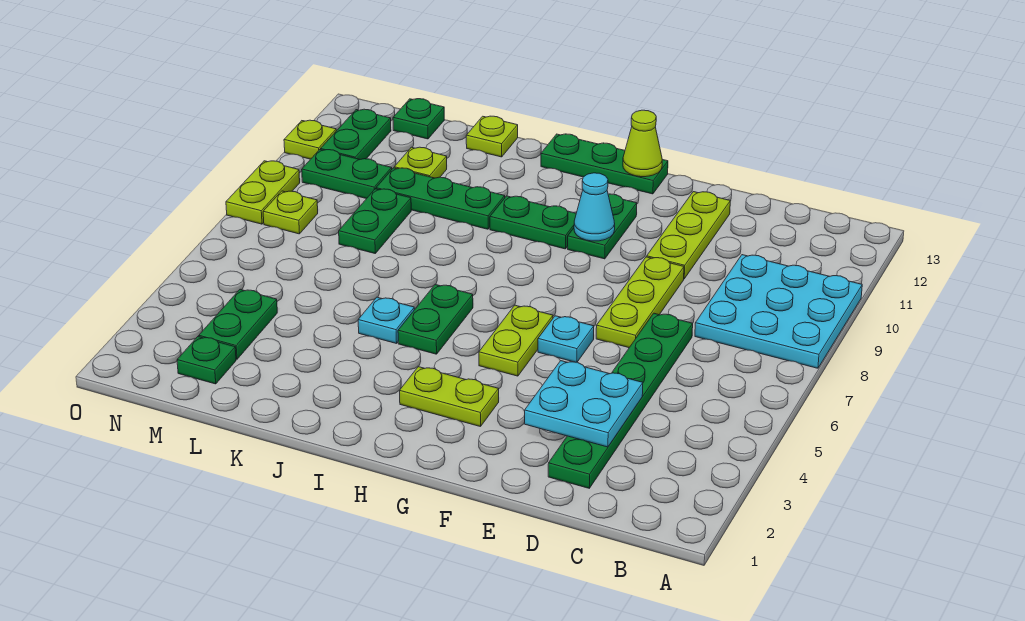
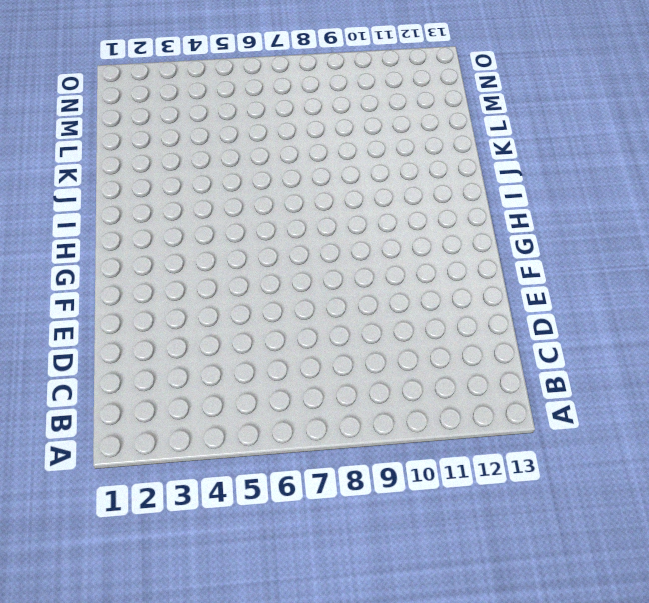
none -> cyan plate A8:C10 level 1
none -> green plate D2:D7 level 1
none -> lime plate E7:E9 level 1

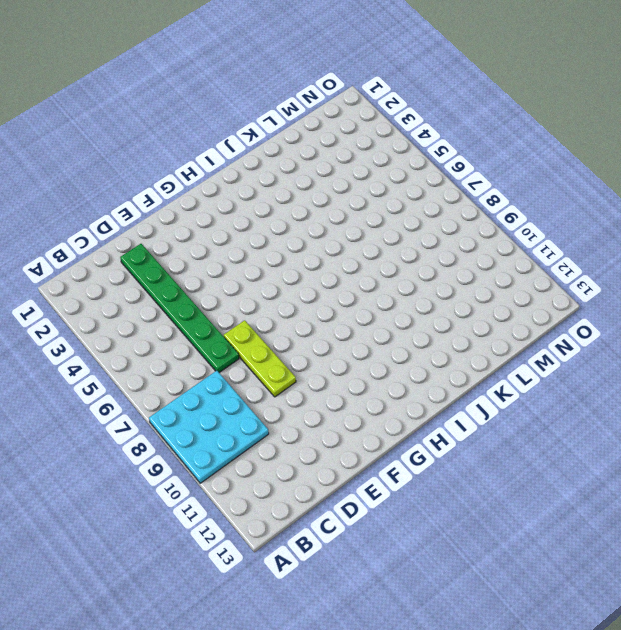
none -> lime plate E10:E12 level 1
none -> cyan plate F6 level 1
none -> lime plate G3:H3 level 1

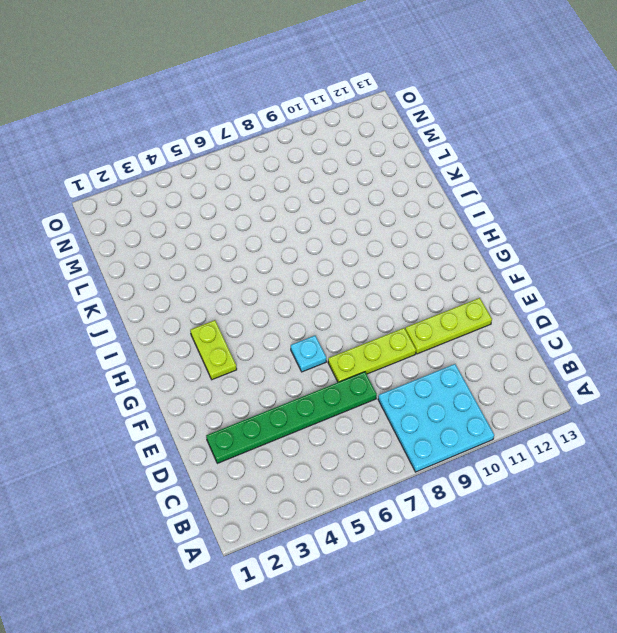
none -> lime plate G5:G6 level 1
none -> green plate G10:G11 level 1
none -> green plate G13:I13 level 1

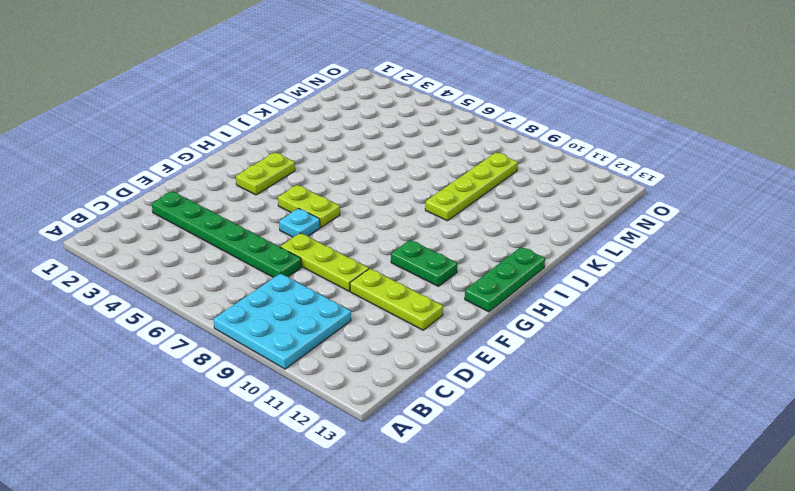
lime plate J9:M9 level 1 -> green plate L8:L9 level 1
none -> green plate H10:I10 level 1
none -> green plate I5:I6 level 1
none -> cyan plate J5 level 1

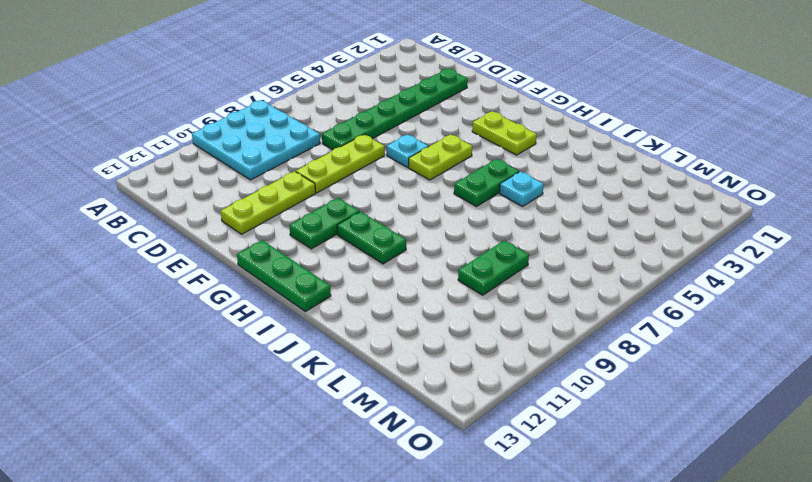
none -> green plate J10:L10 level 1
none -> lime plate K13 level 1
none -> lime plate L11 level 1

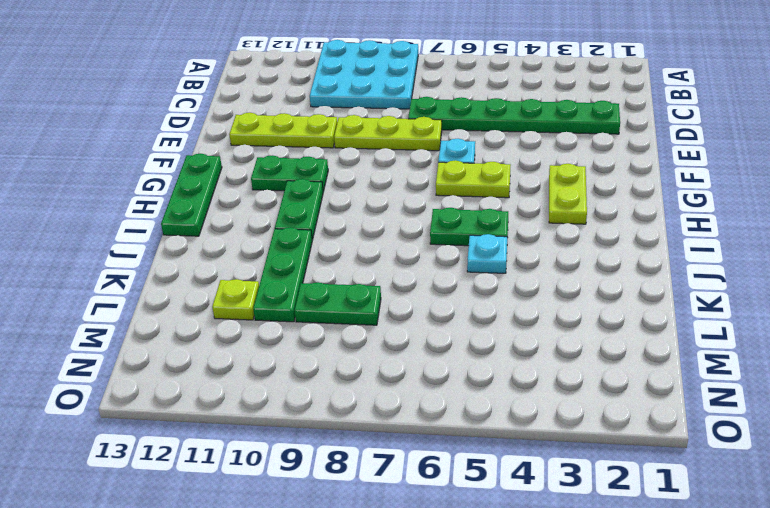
none -> lime plate K13 level 1
none -> green plate M2 level 1
none -> green plate M3:M4 level 1

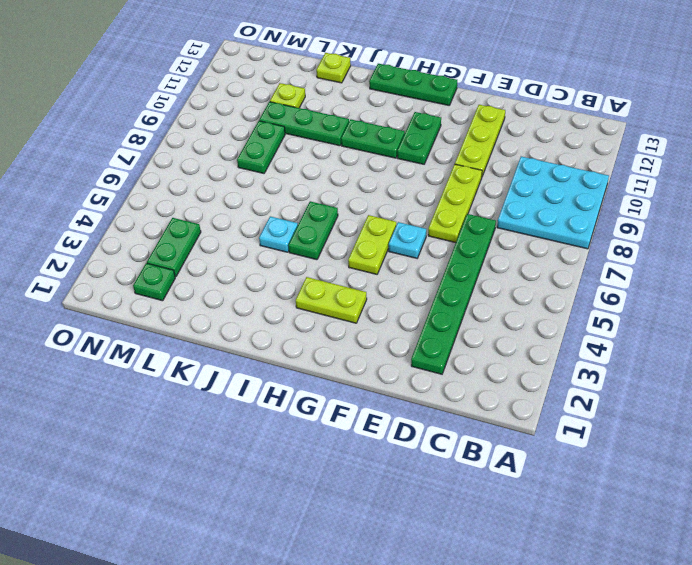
none -> green plate M10:N10 level 1
none -> green plate M13 level 1
none -> lime plate N8 level 1

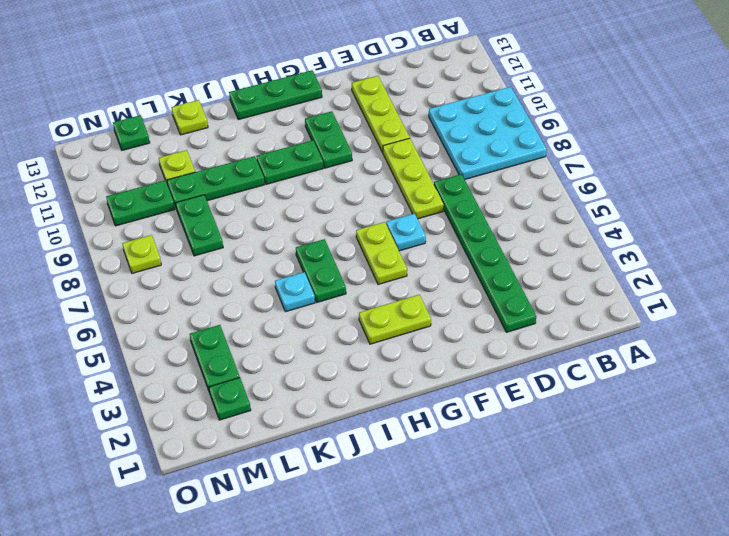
none -> green plate N11:N12 level 1
none -> lime plate O8:O9 level 1
none -> lime plate O11 level 1

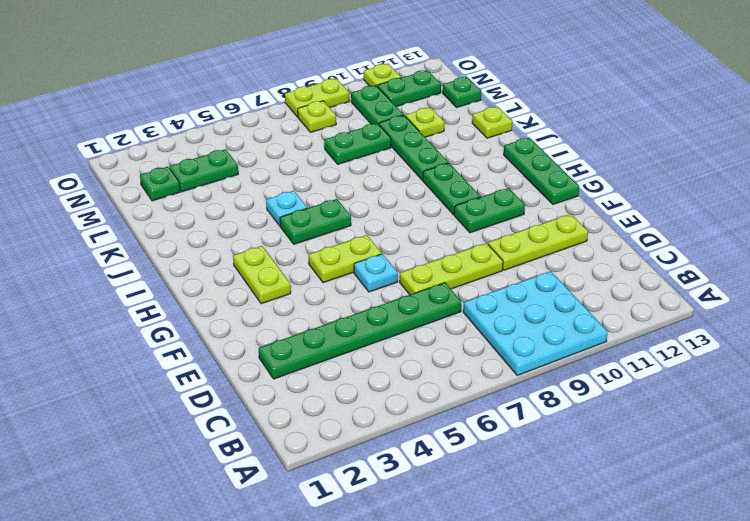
none -> cyan plate D3:E4 level 2
none -> cyan cone G10 level 2
none -> lime cone G13 level 2

